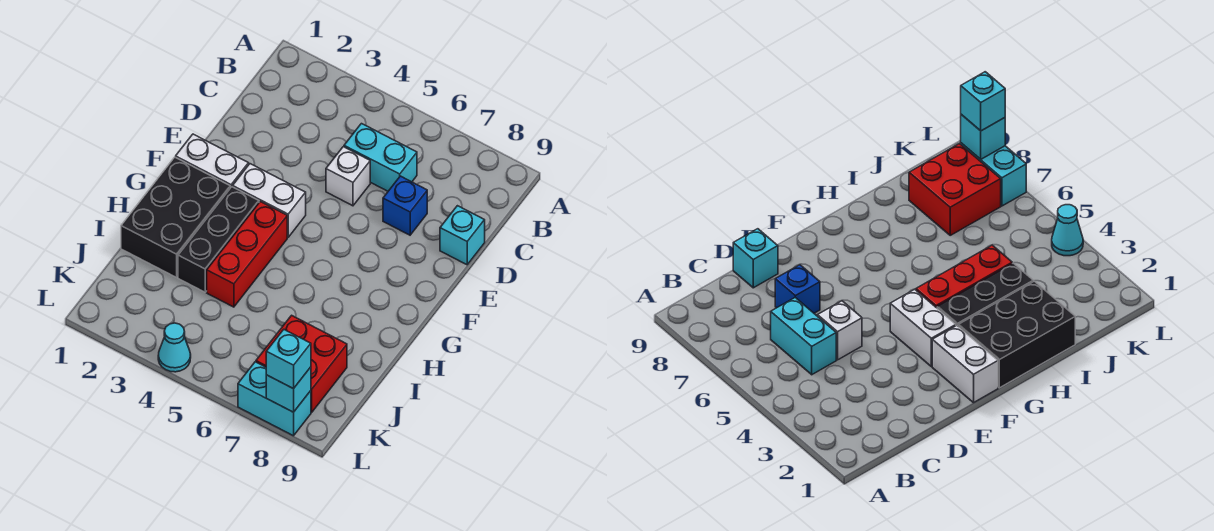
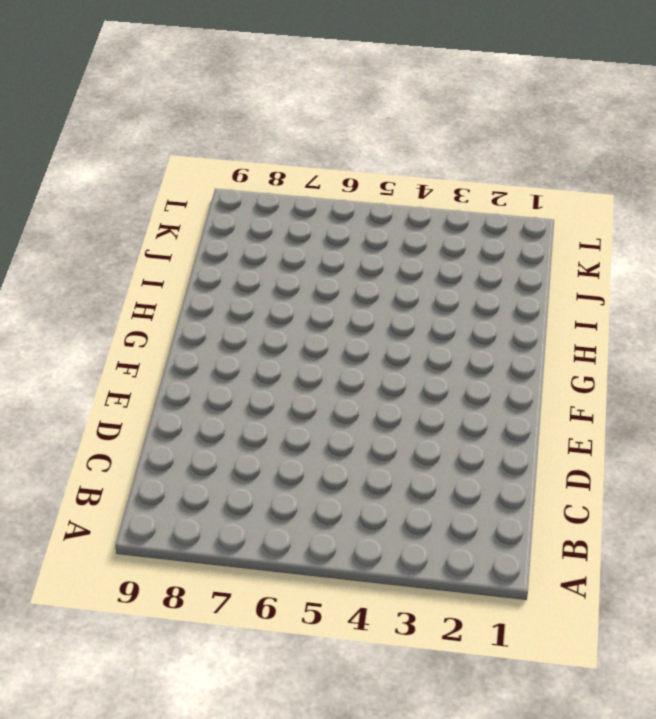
none -> cyan brick C5:C6 level 1
none -> white brick D5 level 1
none -> blue brick D7 level 1

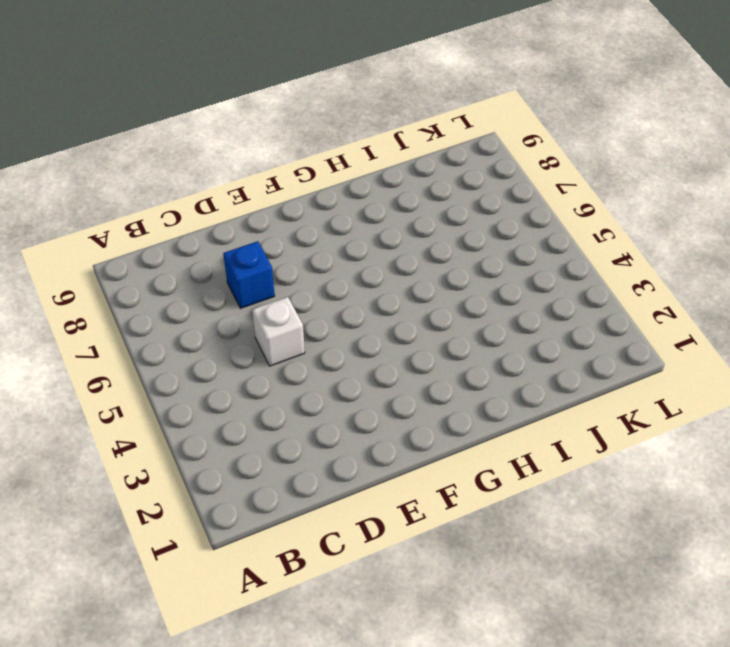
none -> cyan brick C5:C6 level 1
none -> cyan brick D9 level 1
none -> white brick F1:F2 level 1

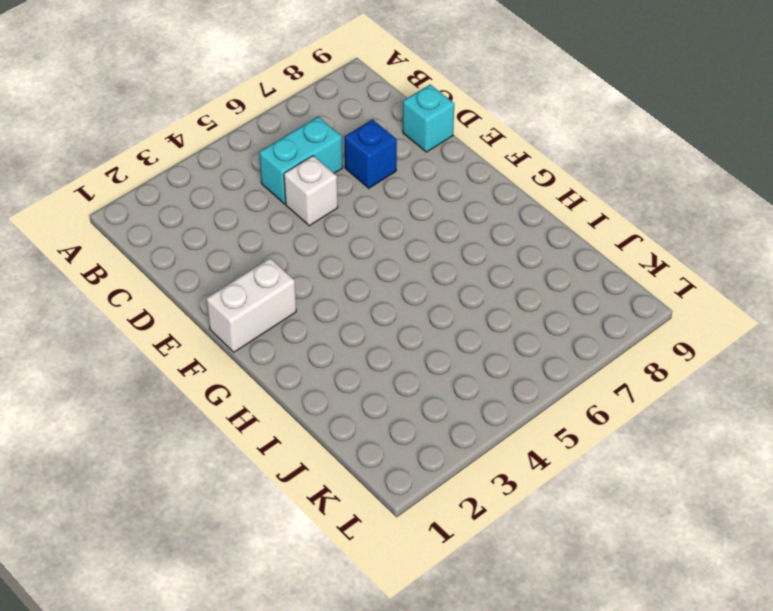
none -> white brick F3:F4 level 1
none -> black brick G1:I2 level 1
none -> black brick G3:I3 level 1

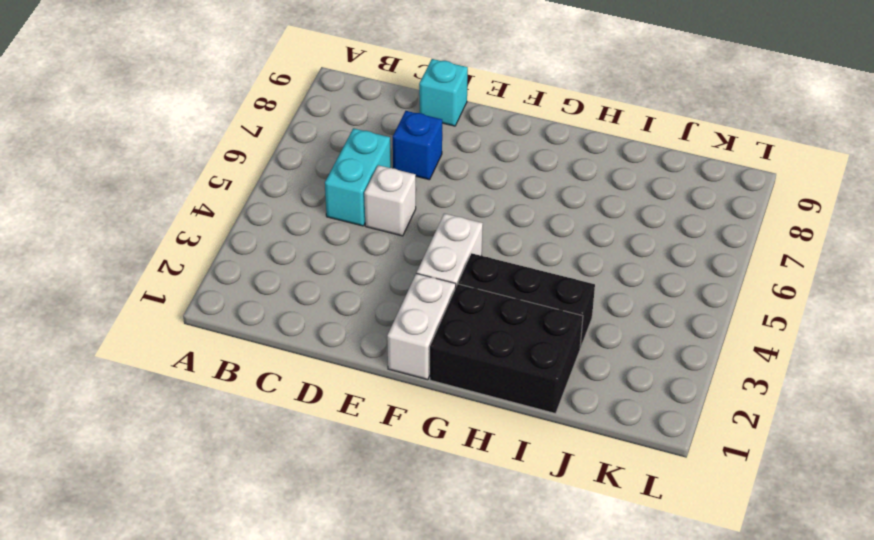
none -> red brick G4:I4 level 1
none -> red brick J7:K8 level 1
none -> cyan cone L4 level 1

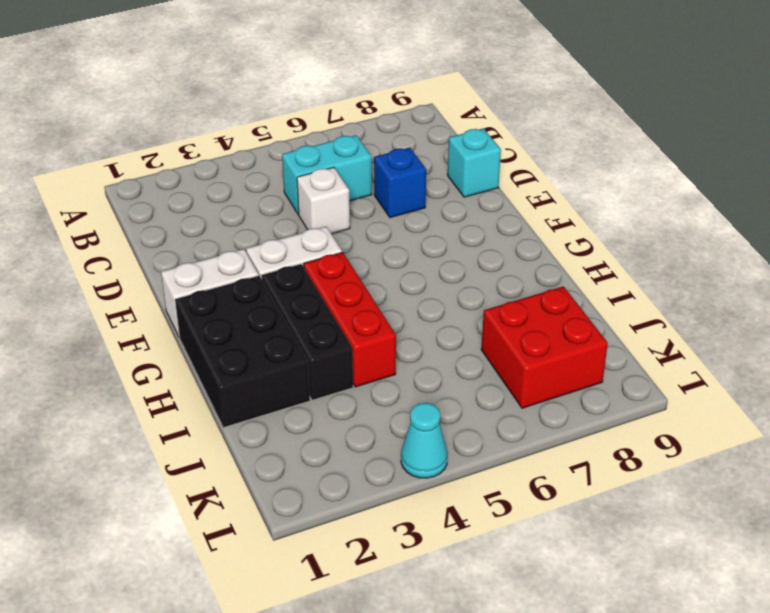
none -> cyan brick L7:L8 level 1
none -> cyan brick L8 level 2
none -> cyan brick L8 level 3

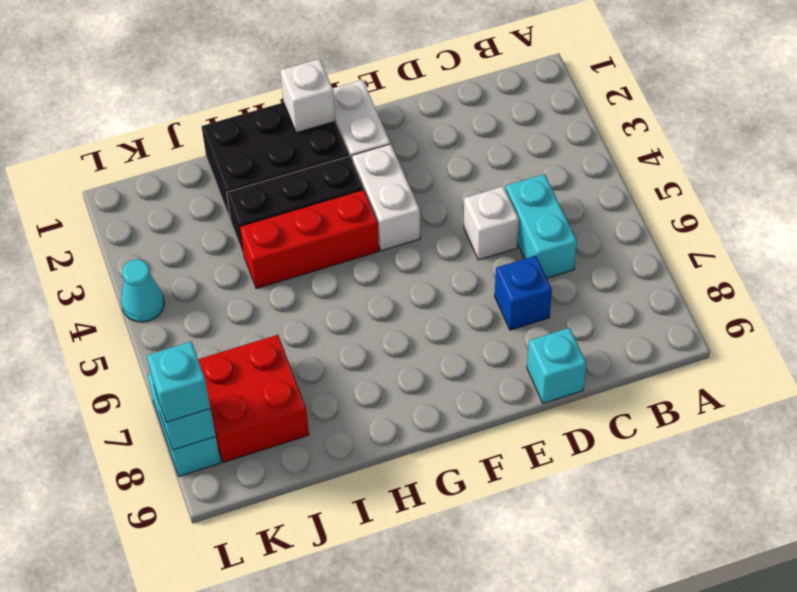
white brick G1 level 2 -> none

